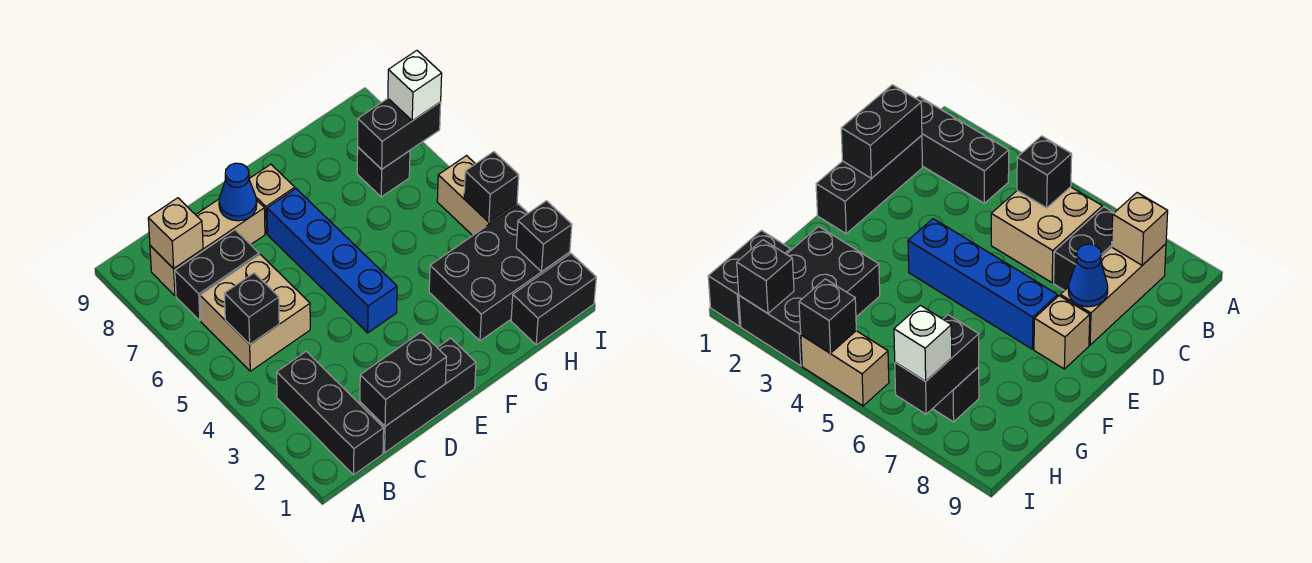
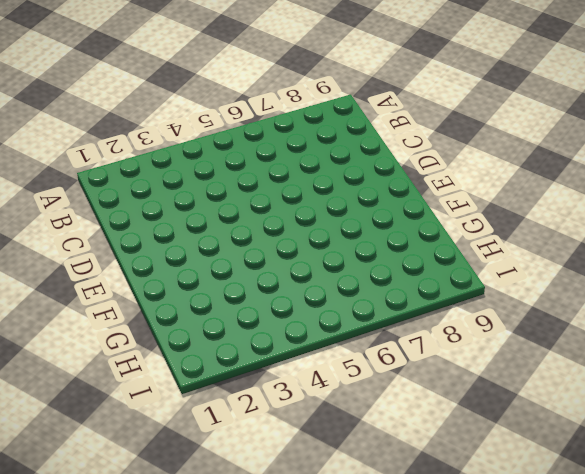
none -> black brick B1:B3 level 1
none -> tan brick B5:C6 level 1
none -> black brick B7:C7 level 1

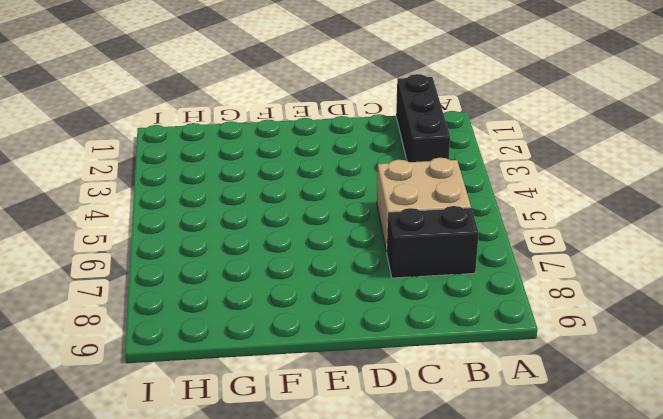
none -> tan brick B8:D8 level 1
none -> black brick C1:E1 level 1
none -> blue brick E4:E7 level 1

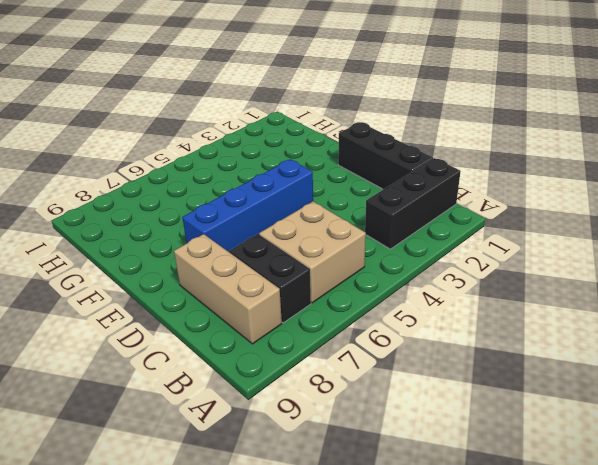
none -> tan brick E8 level 1
none -> black brick G2:I3 level 1
none -> black brick H1:I1 level 1

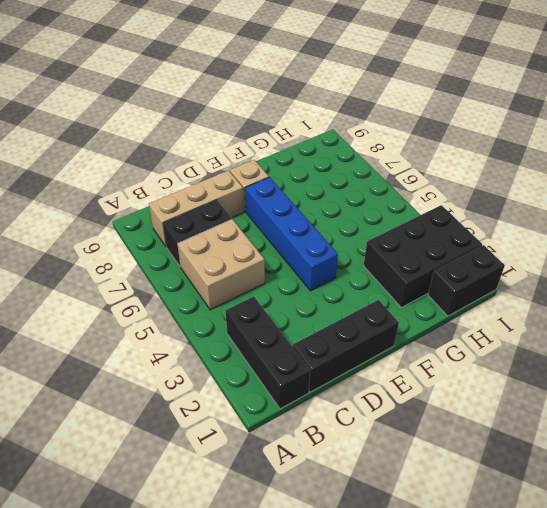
none -> black brick H7 level 1
none -> tan brick I4:I5 level 1
none -> black brick B5 level 2

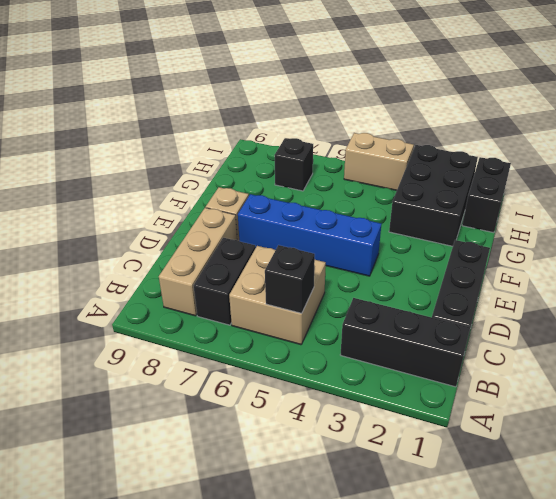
none -> tan brick B8 level 2
none -> black brick C1:D1 level 2
none -> blue cone D8 level 2

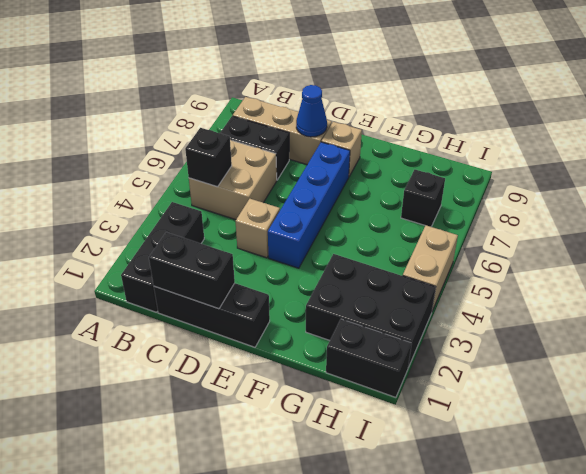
tan brick D4 level 1 -> tan brick B8 level 2
none -> black brick H7:I7 level 2
none -> black brick I2 level 2
none -> black brick I4 level 2

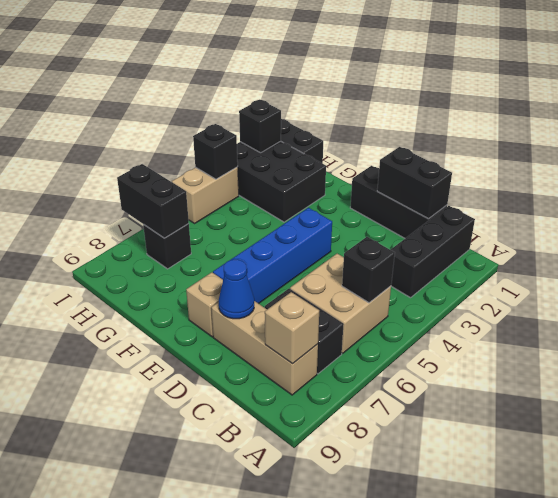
none -> white brick I7 level 3

